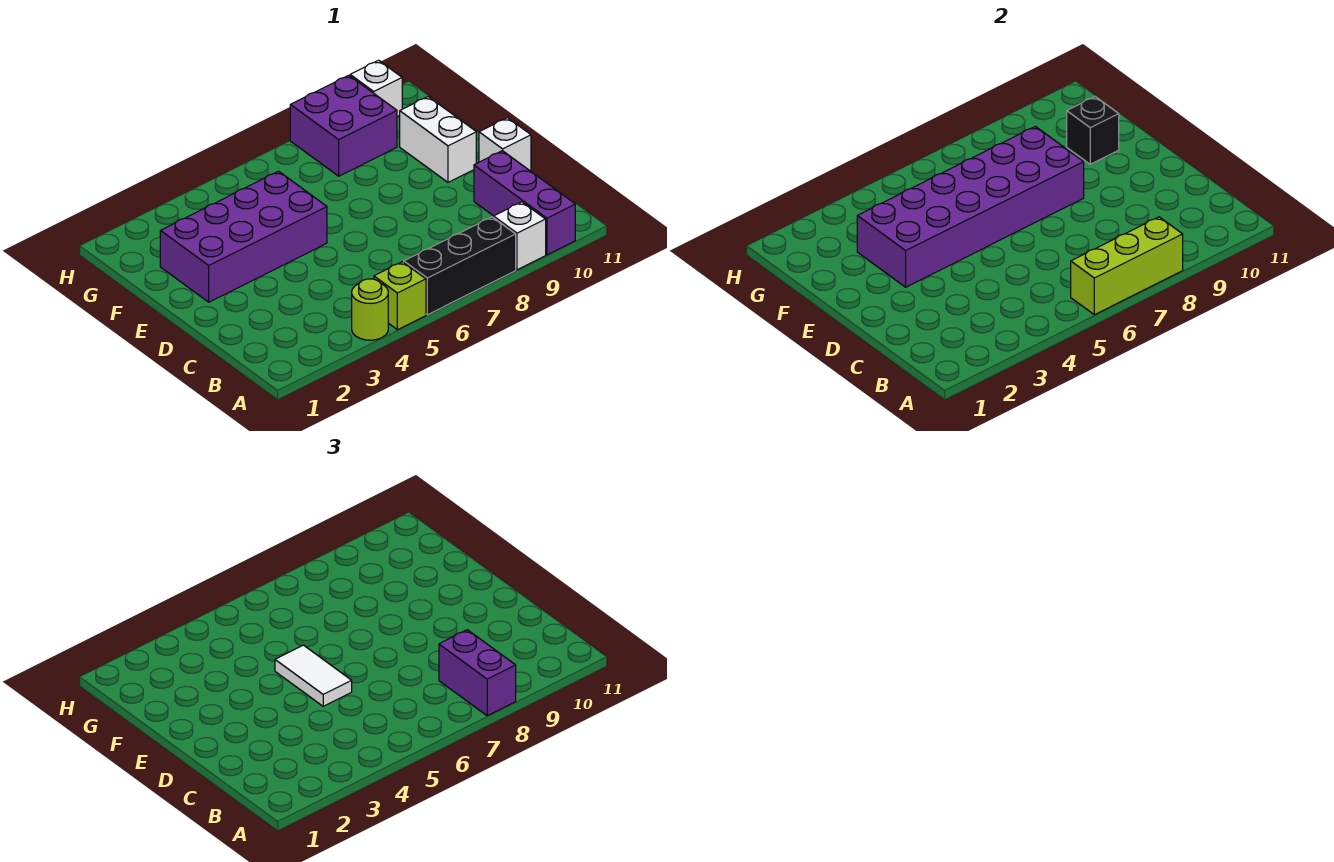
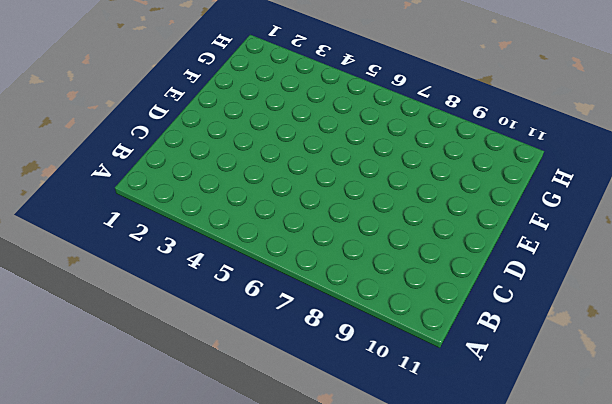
none -> lime round brick A4 level 1
none -> lime brick A5 level 1
none -> black brick A6:A8 level 1

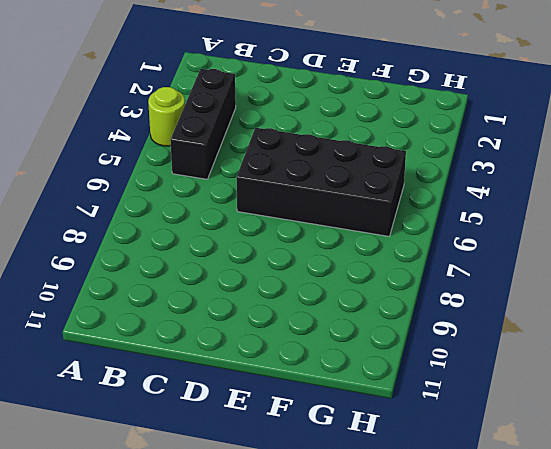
black brick B3:B5 level 1 -> black brick A6:A8 level 1
black brick D5:G6 level 1 -> purple brick E2:F5 level 1
none -> lime brick A5 level 1
none -> white brick A9 level 1
none -> purple brick A10:C10 level 1

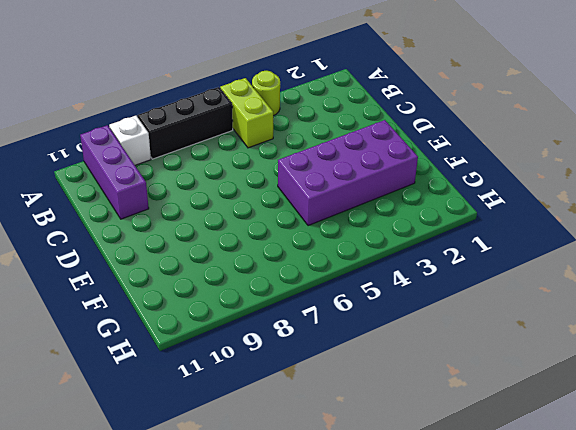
lime brick A5:B5 level 1 -> lime brick A5 level 1
none -> white brick D11 level 1
none -> white brick E10:F10 level 1
none -> purple brick G8:H9 level 1

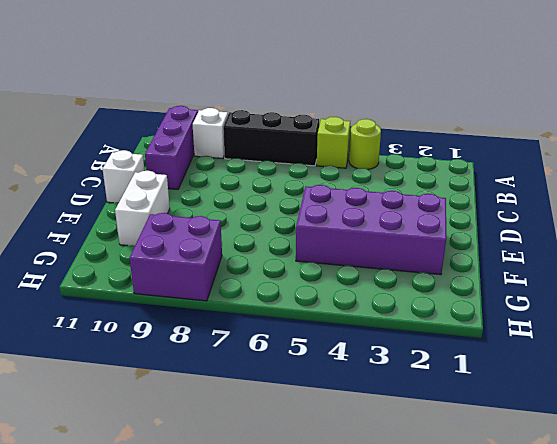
none -> white brick H10 level 1
none -> lime brick A6:A8 level 2
none -> purple brick E3:F8 level 2

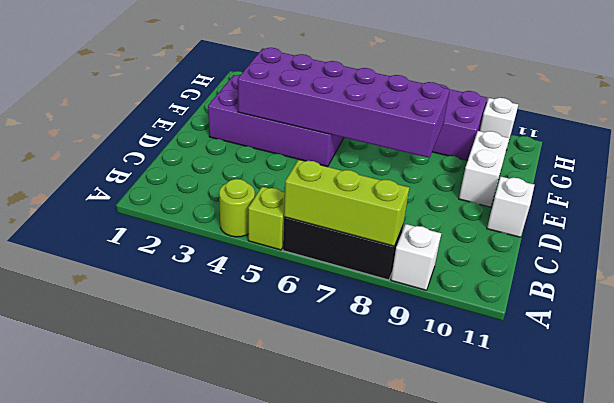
none -> purple brick A10:C10 level 1
none -> black brick F10 level 2
none -> purple brick A8:B8 level 3

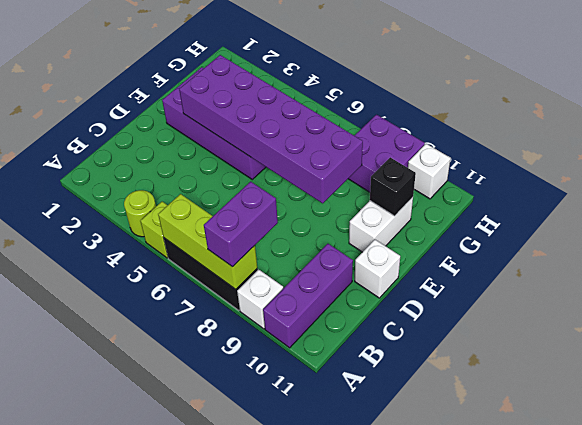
none -> white tile D5:E5 level 3

